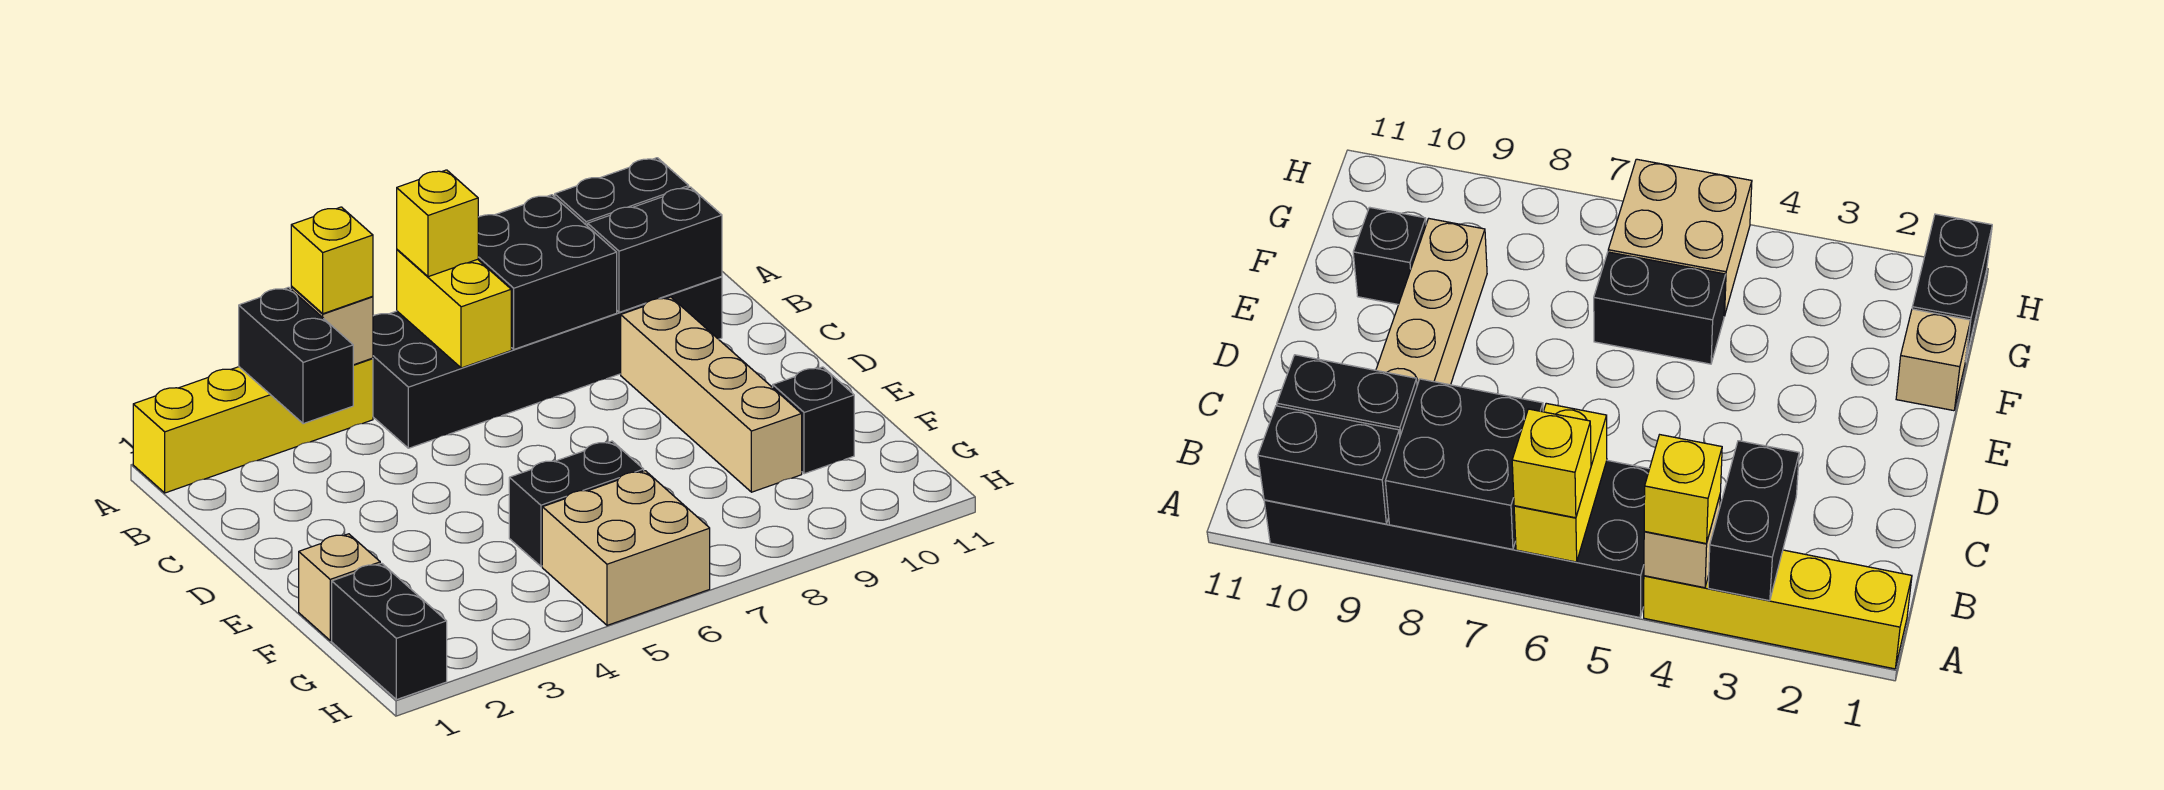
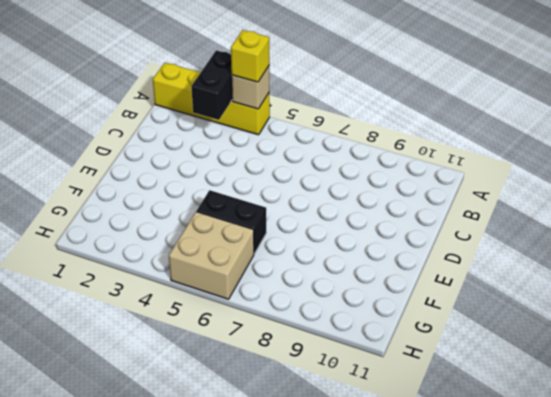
none -> black brick A5:B10 level 1
none -> tan brick C9:F9 level 1
none -> tan brick F1 level 1

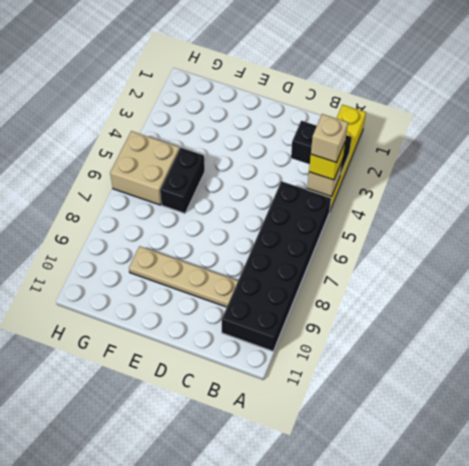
tan brick A4 level 4 -> tan brick F1 level 1
tan plate C9:F9 level 1 -> tan brick C9:F9 level 1
none -> black brick F10 level 1
none -> black brick G1:H1 level 1
none -> yellow brick A6:B6 level 2

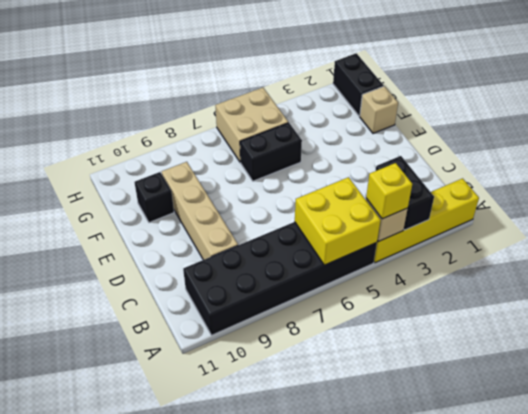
yellow brick A5:B6 level 2 -> yellow brick A6:B6 level 2
none -> black brick A7:B8 level 2
none -> black brick A9:A10 level 2
none -> black brick B9:B10 level 2

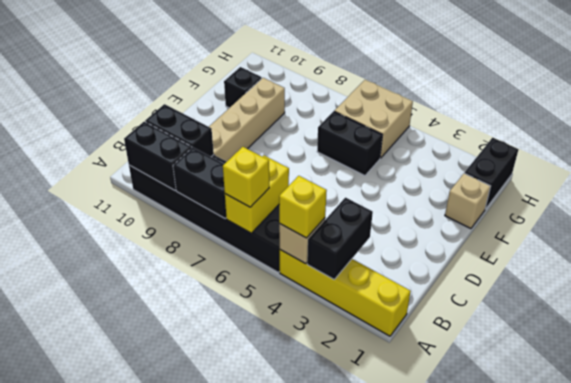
black brick A7:A8 level 2 -> black brick A7:B8 level 2

